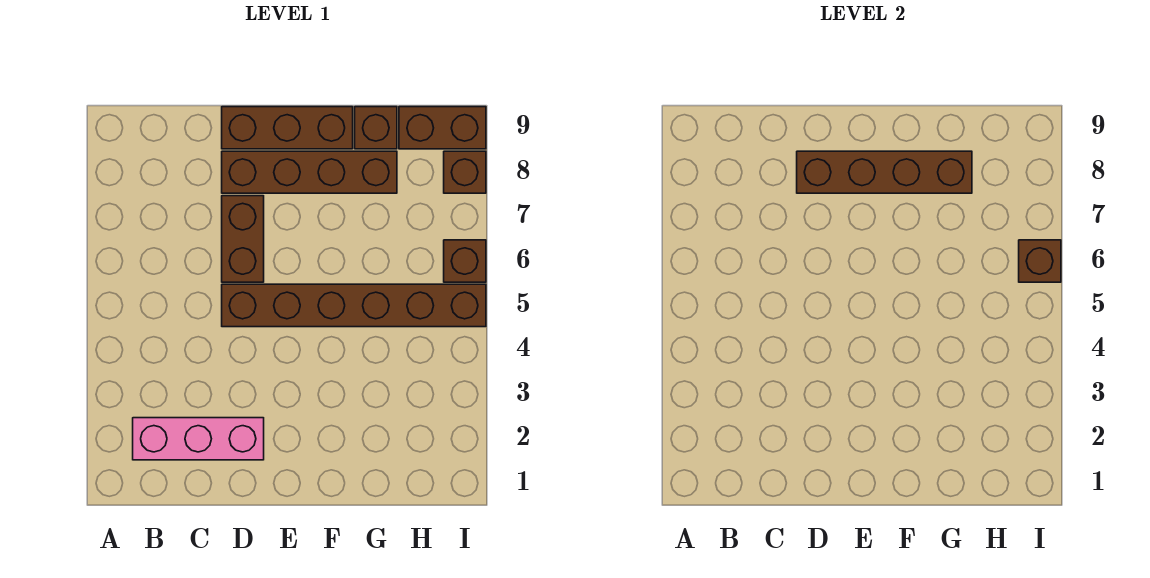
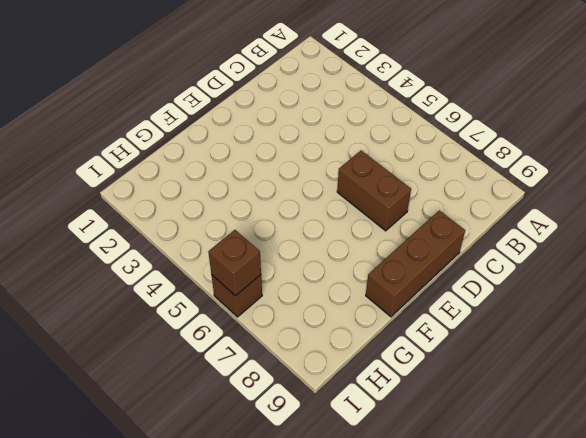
none -> pink brick B2:D2 level 1
none -> brown brick D5:I5 level 1

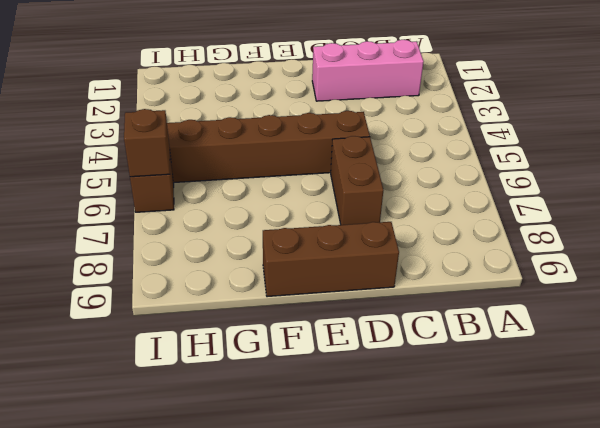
none -> brown brick D8:G8 level 1
none -> brown brick G9 level 1

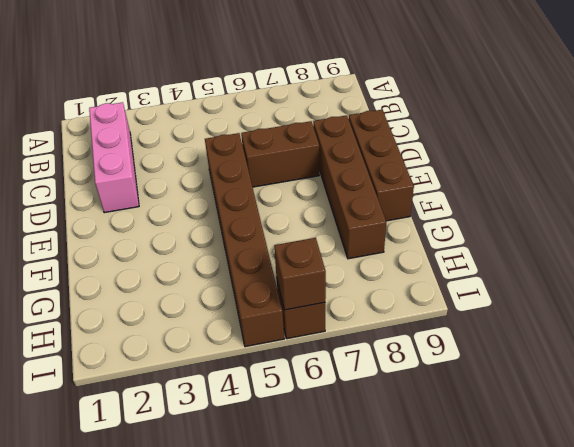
none -> brown brick G9 level 1
none -> brown brick H9:I9 level 1

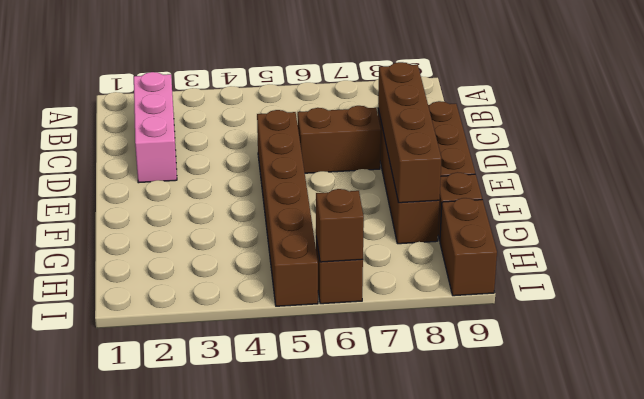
none -> brown brick I8 level 1

